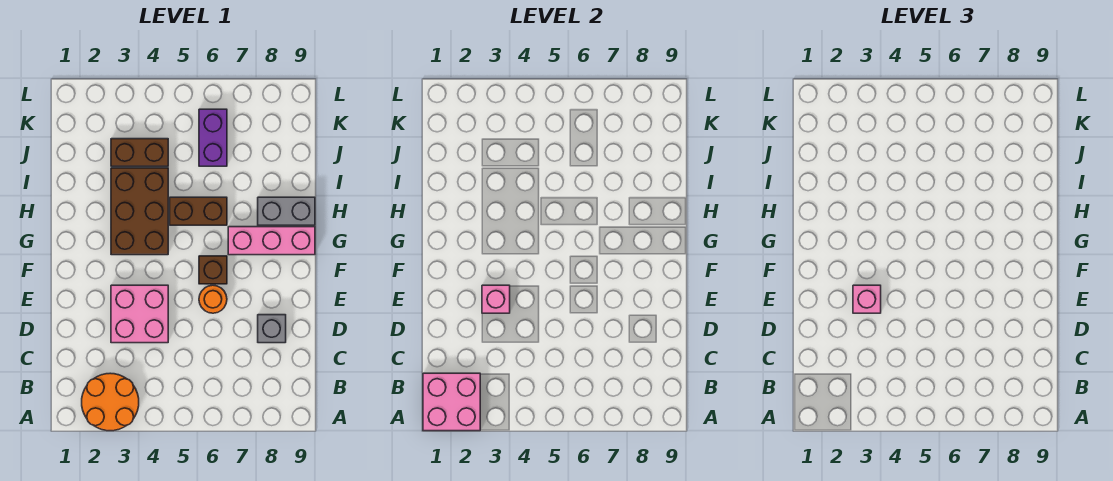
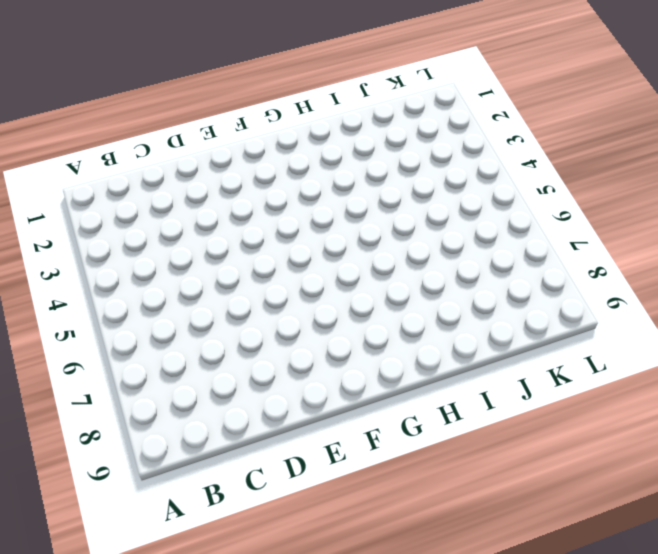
none -> orange round brick A2:B3 level 1
none -> pink brick D3:E4 level 1
none -> grey brick D8 level 1

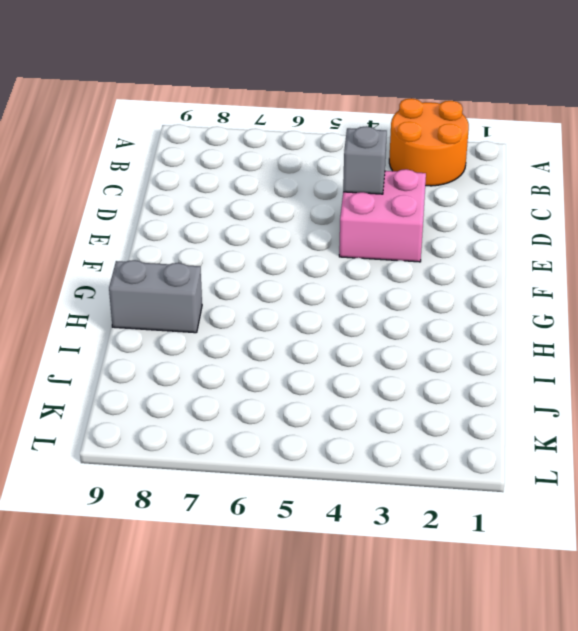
grey brick D4 level 2 -> grey brick D8 level 1
none -> orange round brick E6 level 1
none -> brown brick F6 level 1
none -> brown brick G3:I4 level 1

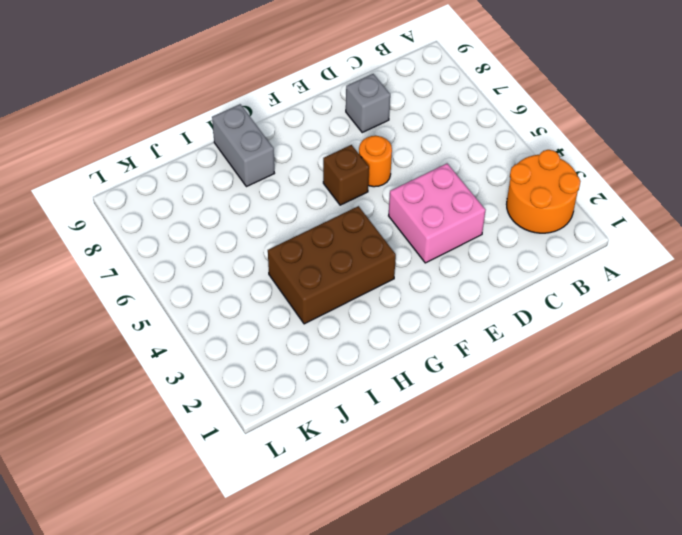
none -> pink brick G7:G9 level 1
none -> brown brick H5:H6 level 1
none -> brown brick J3:J4 level 1

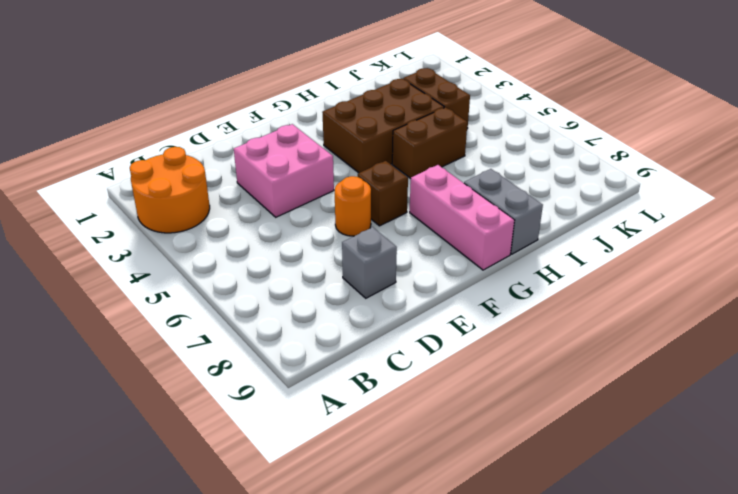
brown brick H5:I5 level 1 -> brown brick H5:H6 level 1
none -> purple brick J6:K6 level 1
none -> pink brick A1:B2 level 2
none -> pink brick E3 level 2

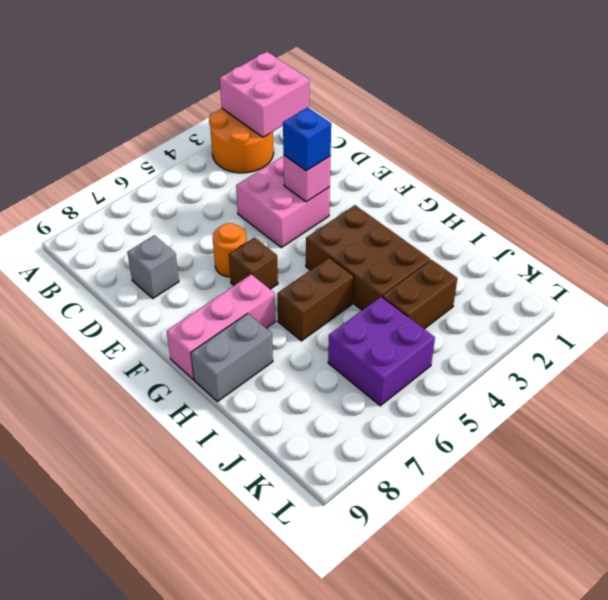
blue brick E3 level 3 -> pink brick E3 level 3
purple brick J5:K6 level 1 -> purple brick J6:K6 level 1

